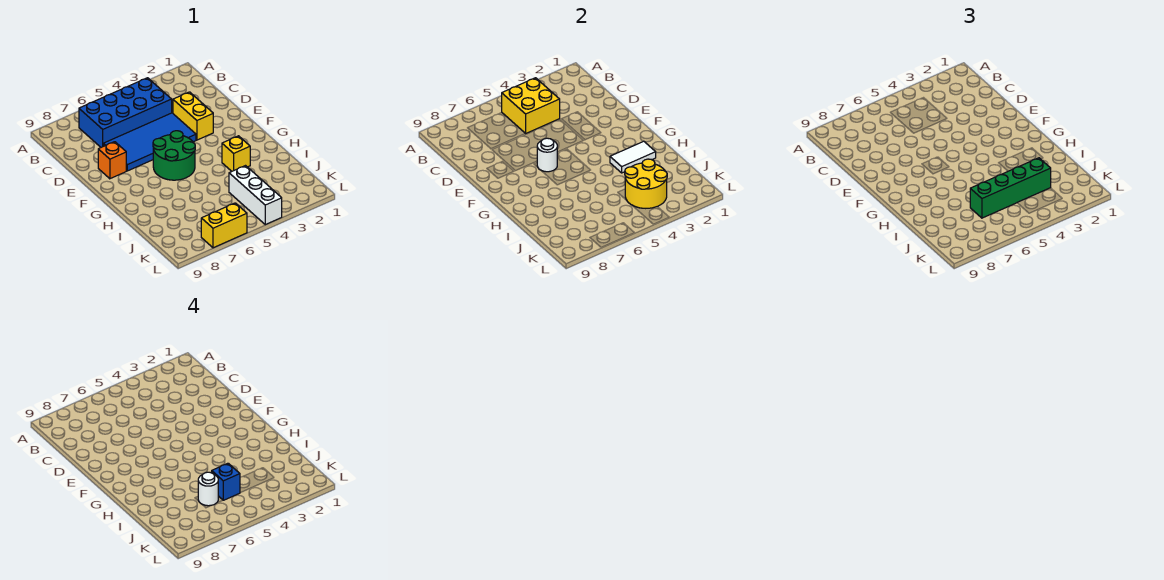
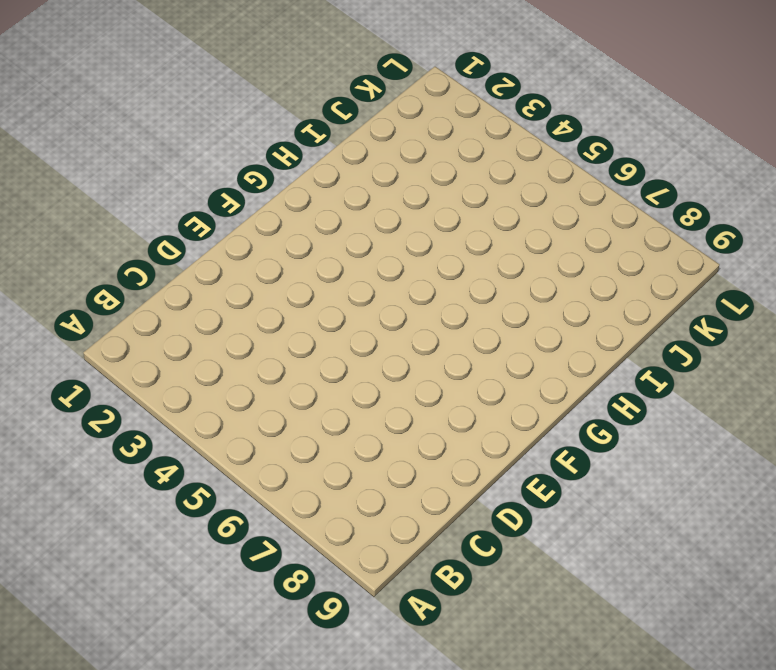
none -> blue brick B4:C7 level 1
none -> yellow brick D3:E3 level 1
none -> blue tile D4:E7 level 1

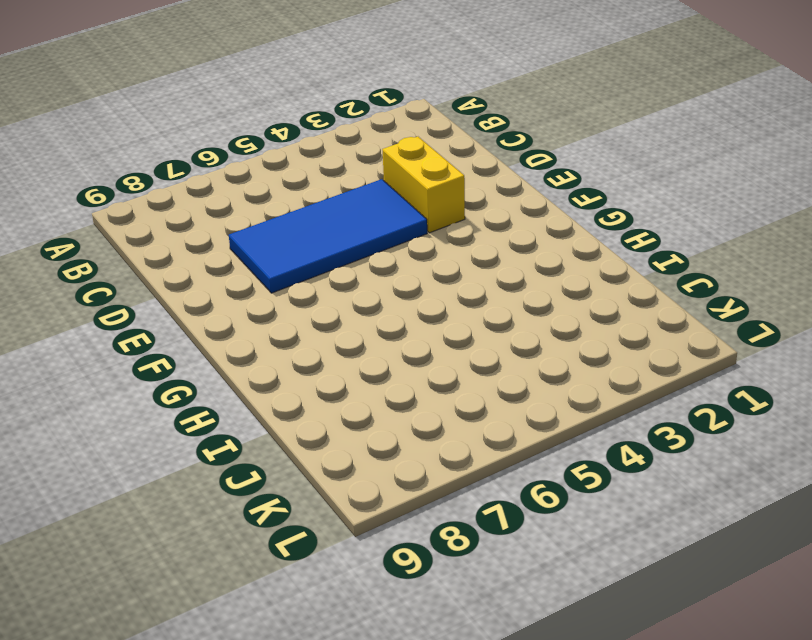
none -> blue brick B4:C7 level 1
none -> orange brick E8 level 1
none -> green round brick F5:G6 level 1

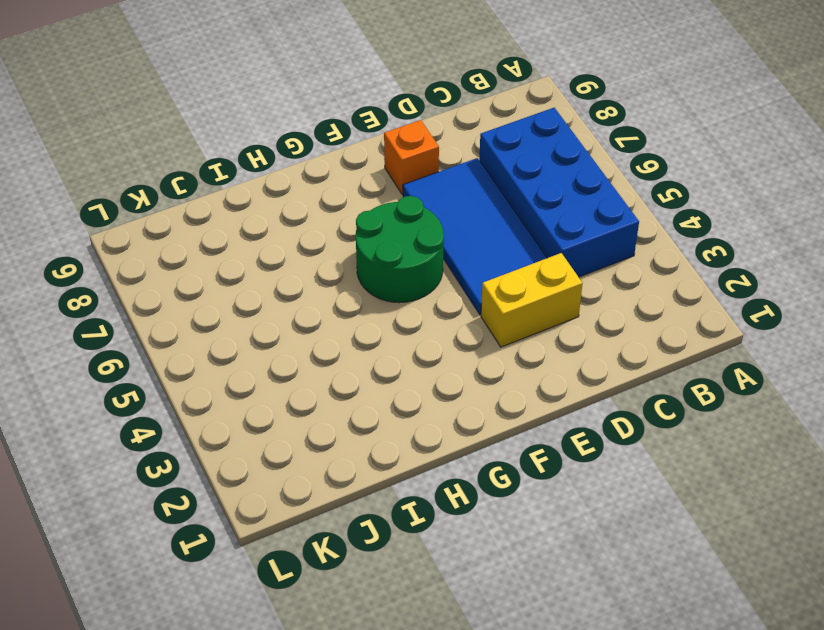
none -> yellow brick H3 level 1
none -> white brick J4:L4 level 1
none -> yellow brick L6:L7 level 1

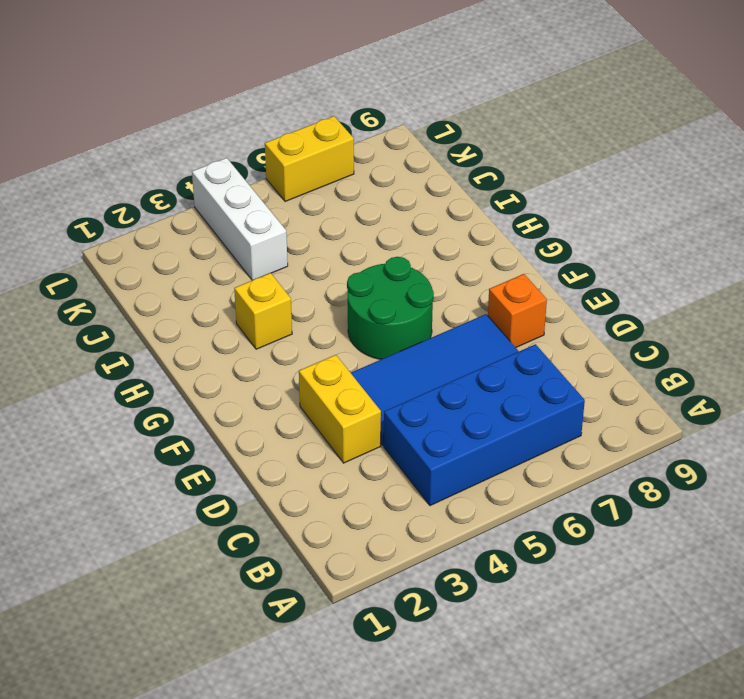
none -> yellow brick B4:C5 level 2
none -> white round brick F6 level 2
none -> white tile H2:H3 level 2

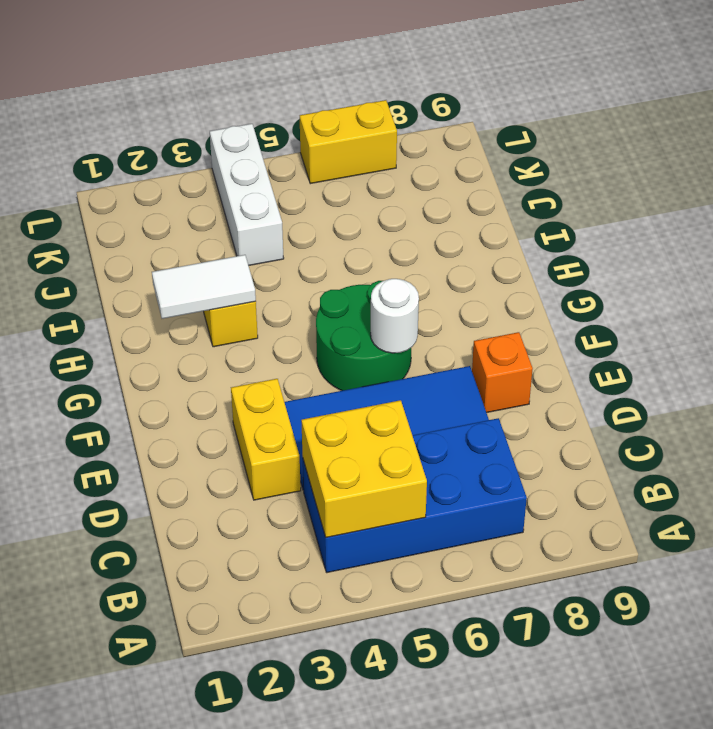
none -> yellow round brick J3:K4 level 2
none -> green brick J3:J6 level 3
none -> blue brick J5 level 4

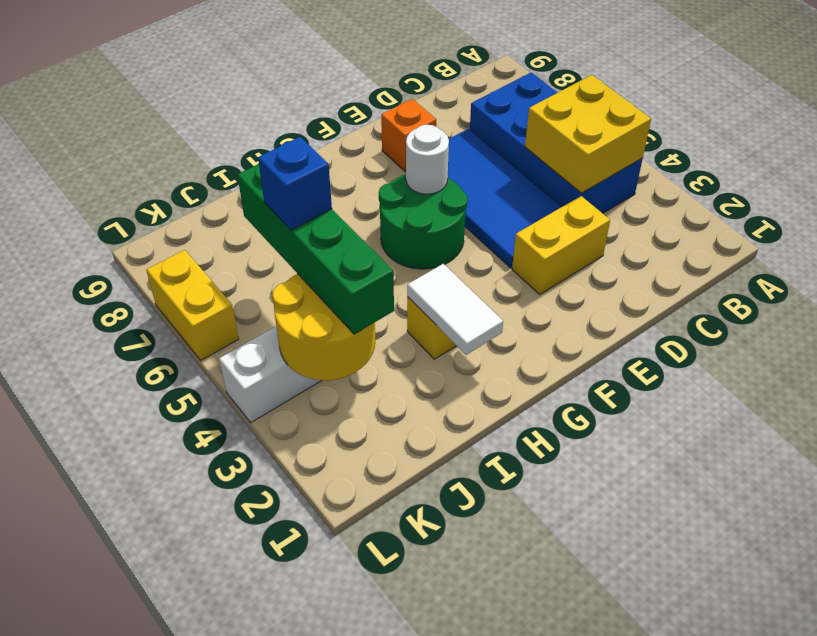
none -> white round brick J6 level 4

